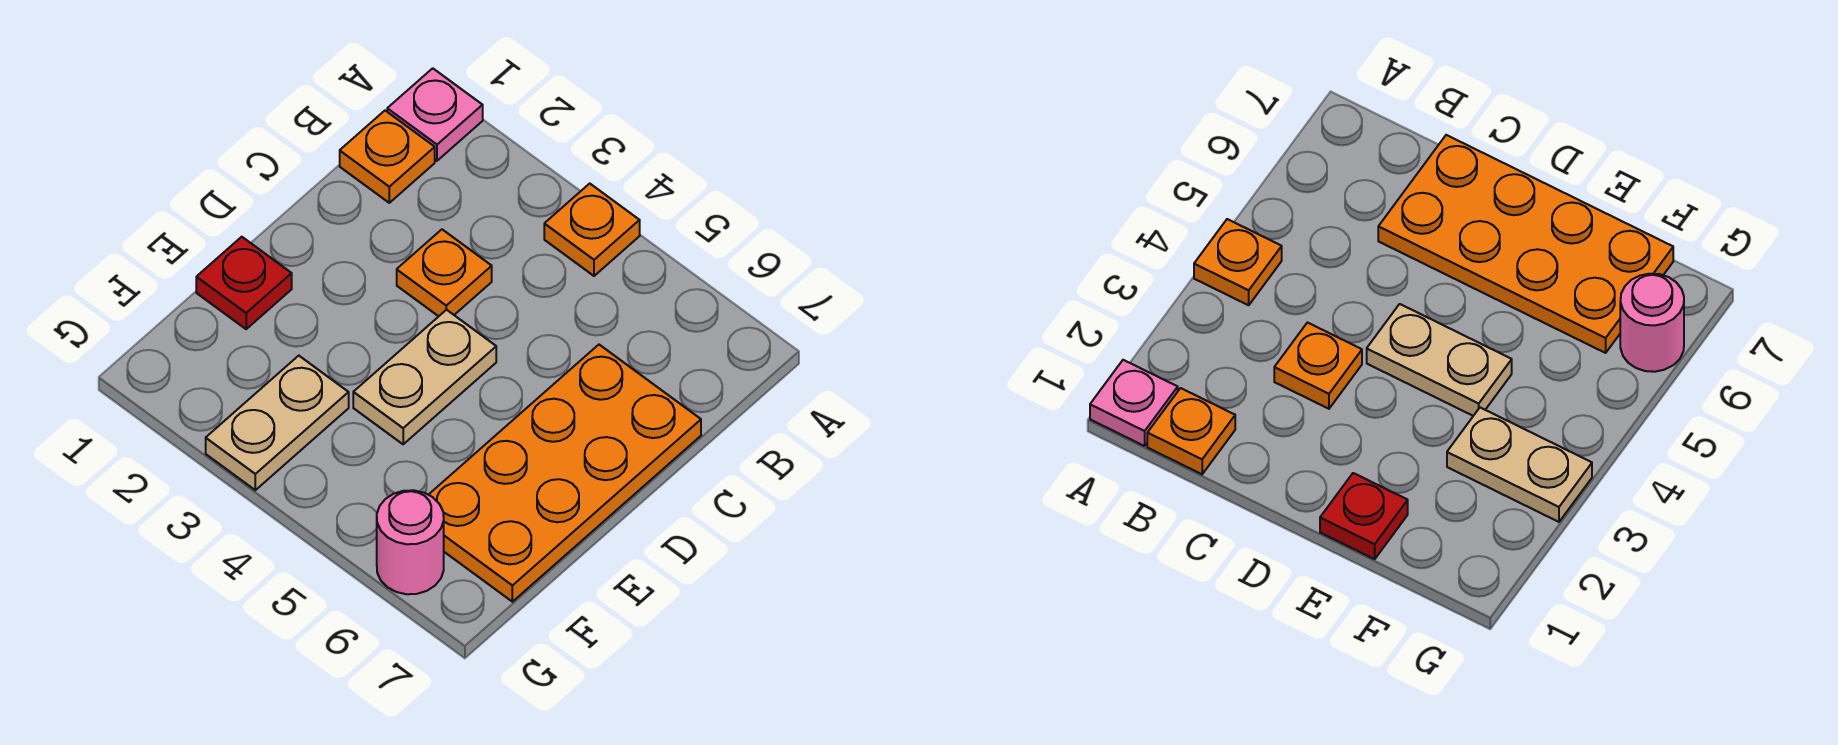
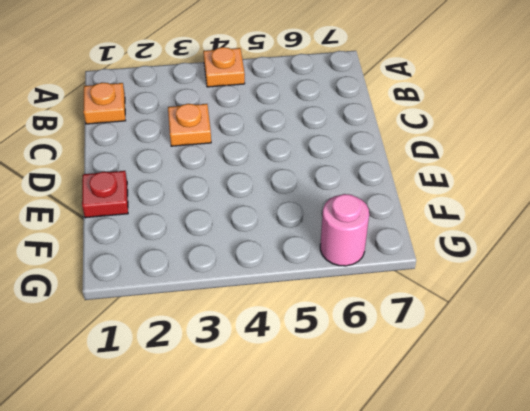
none -> pink plate A1 level 1
none -> orange plate C6:F7 level 1

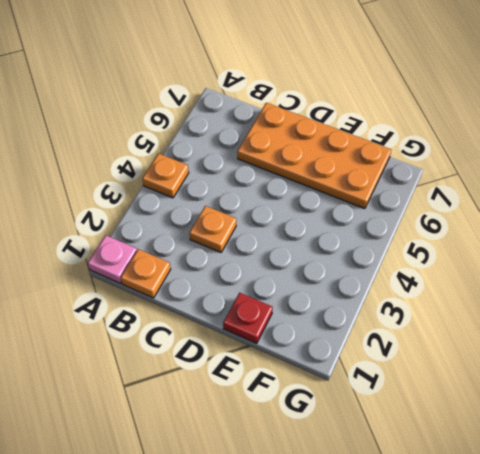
none -> tan plate D4:E4 level 1
none -> tan plate F3:G3 level 1

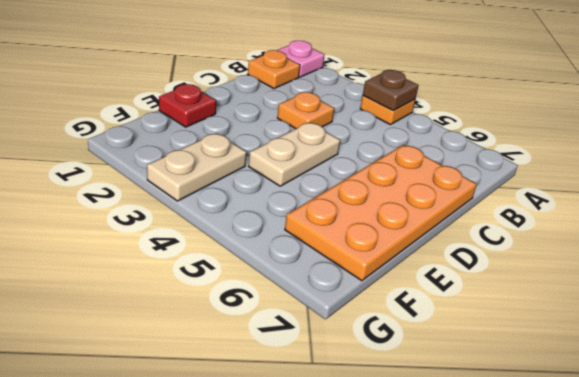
brown plate A4 level 2 -> none
none -> pink round brick G6 level 1

